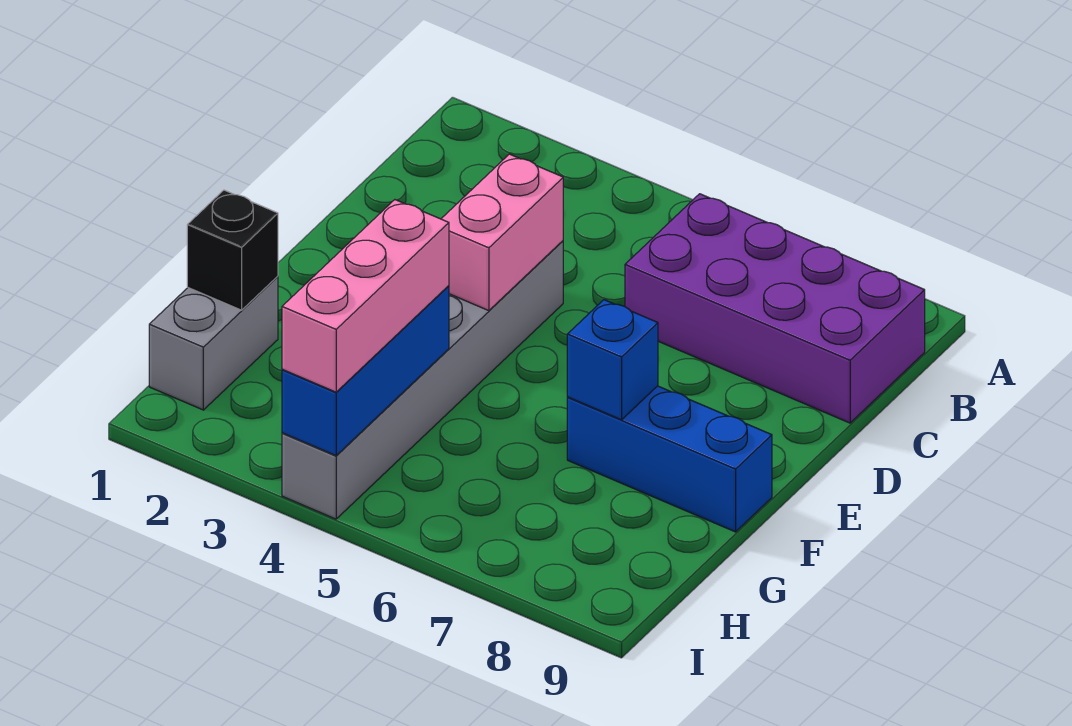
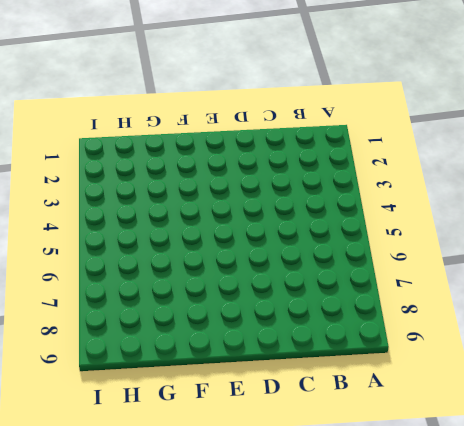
none -> purple brick B6:C9 level 1
none -> grey brick D4:I4 level 1

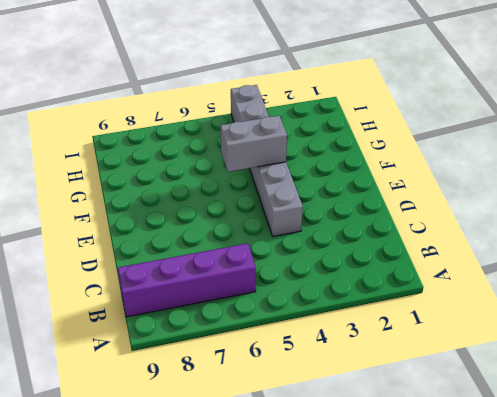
purple brick B6:B9 level 1 -> purple brick B6:C9 level 1
grey brick F4:F5 level 2 -> grey brick G1:H1 level 1
none -> blue brick F7:F9 level 1
none -> pink brick D4:E4 level 2

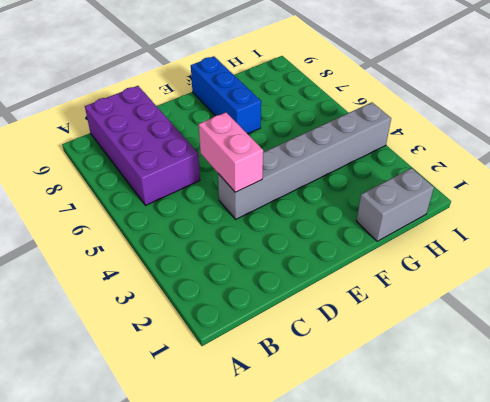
pink brick D4:D5 level 2 -> pink brick D4:E4 level 2
none -> blue brick F7 level 2
none -> black brick G1 level 2

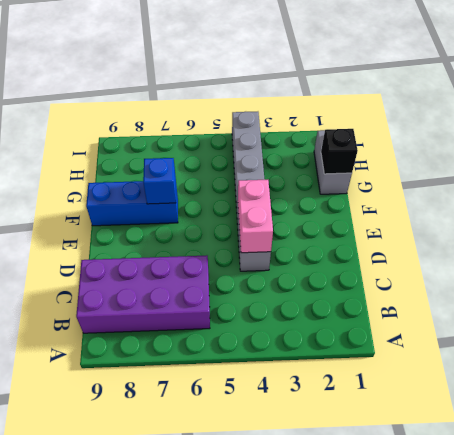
none -> blue brick G4:I4 level 2
none -> pink brick G4:I4 level 3

